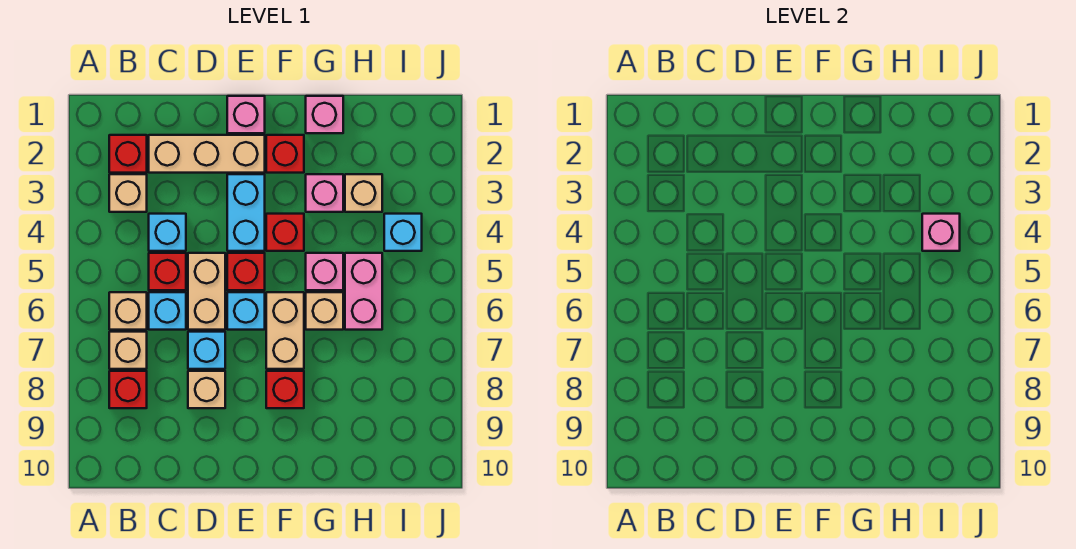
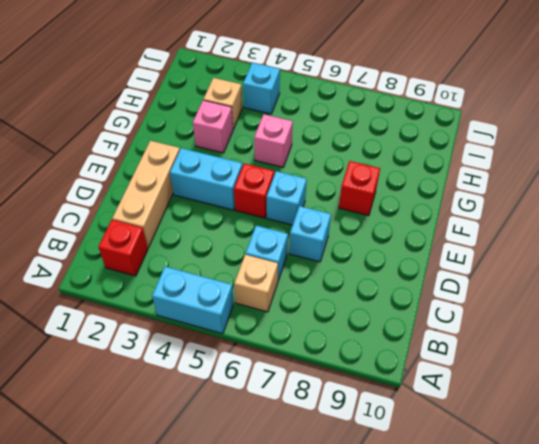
cyan brick A4:A5 level 1 -> none
none -> tan brick B3 level 1
none -> tan brick B7 level 1
none -> red brick B8 level 1

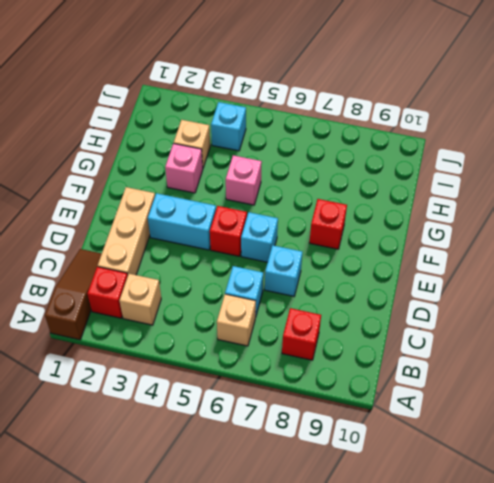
brown slope A1:C1 level 1 top A -> none
none -> tan brick B7 level 1
none -> cyan brick C4 level 1
none -> red brick C5 level 1

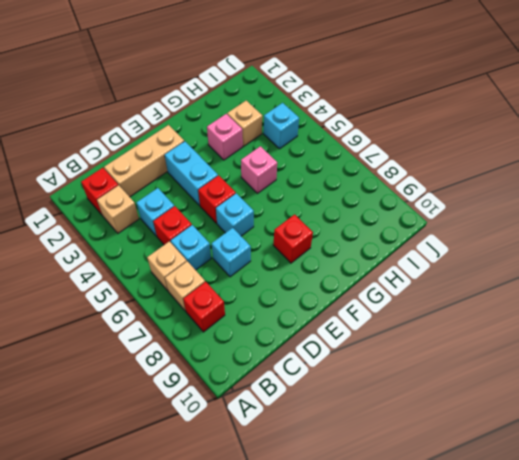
none -> tan brick D5:D6 level 1
none -> tan brick D8 level 1
none -> pink brick E1 level 1

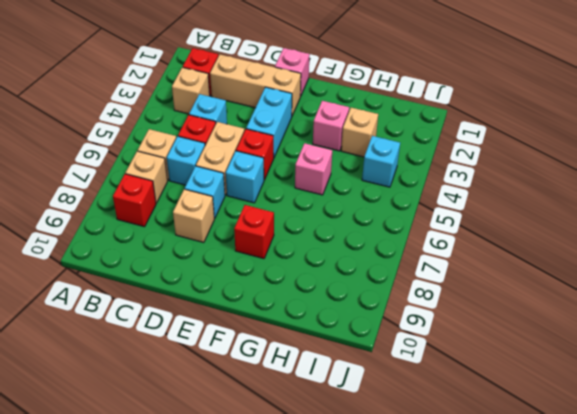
none -> red brick F2 level 1
none -> red brick F4 level 1
none -> tan brick F6:F7 level 1

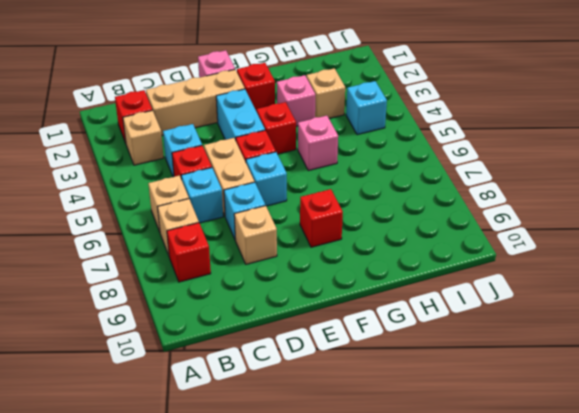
none -> tan brick F6:F7 level 1
none -> pink brick G1 level 1
none -> tan brick G6 level 1

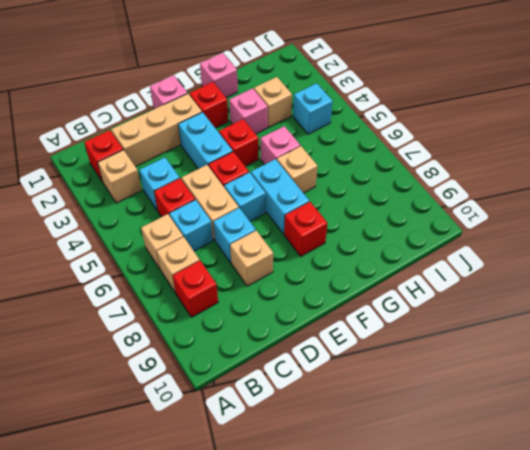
cyan brick F6:F7 level 1 -> tan brick F6:F7 level 1
none -> pink brick H5:H6 level 1
none -> pink brick I4 level 2

